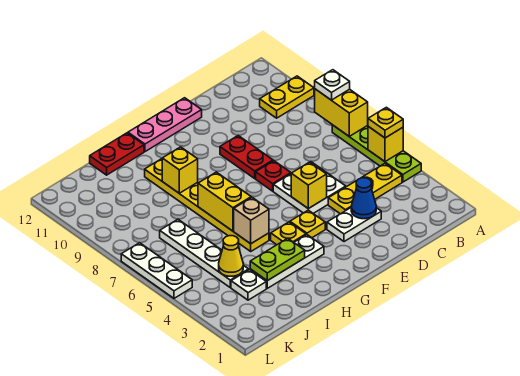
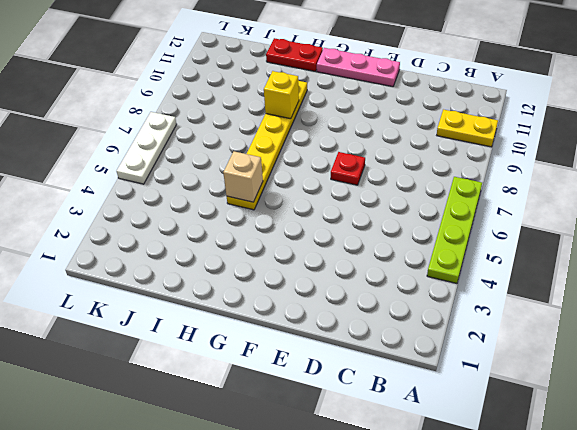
none -> yellow plate B4:D4 level 1
none -> white plate D3:E3 level 1
none -> white plate D5:E6 level 1

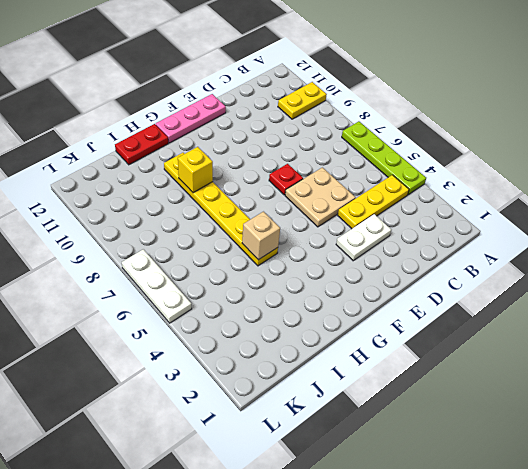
tan plate D5:E6 level 1 -> white plate D5:E6 level 1
none -> red plate E8:E9 level 1
none -> yellow plate F4 level 1
none -> white plate G3:I3 level 1

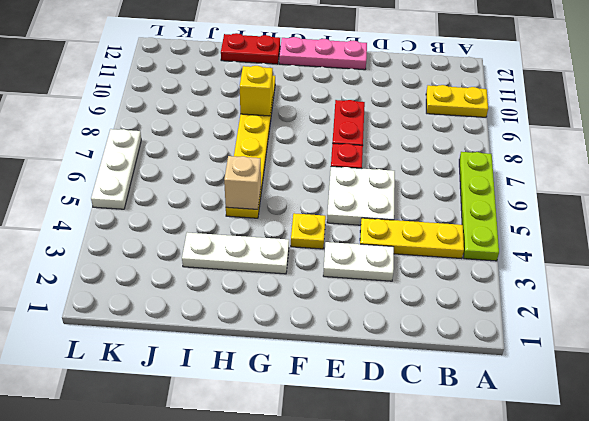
none -> yellow plate G4 level 1
none -> white plate J3 level 1
none -> white plate J4:J7 level 1

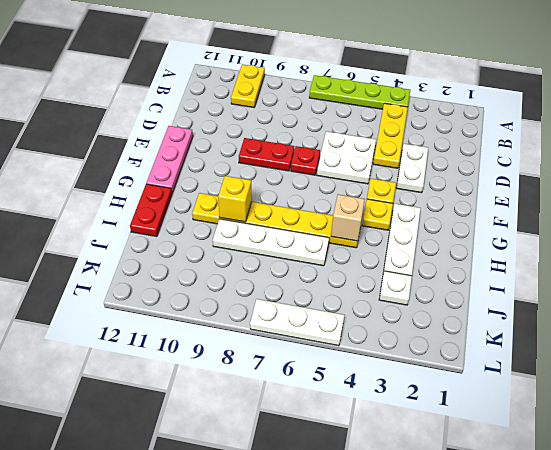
white plate I6:I9 level 1 -> white plate J4:J7 level 1
none -> yellow brick A5 level 2
none -> yellow brick A7:A8 level 2
none -> blue cone D3 level 2

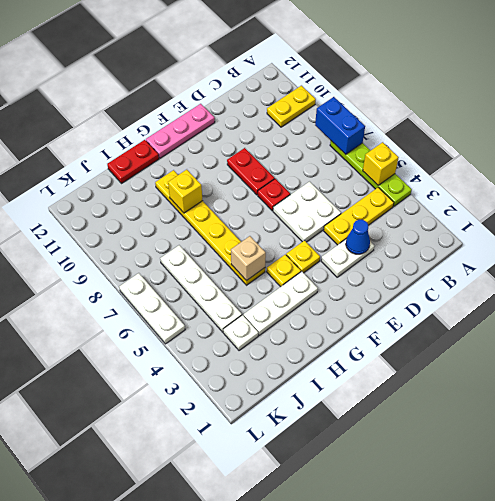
blue brick A7:A8 level 2 -> yellow brick A7:A8 level 2
none -> yellow brick E5 level 2
none -> lime plate H3:I3 level 2
none -> yellow brick H6:H7 level 2

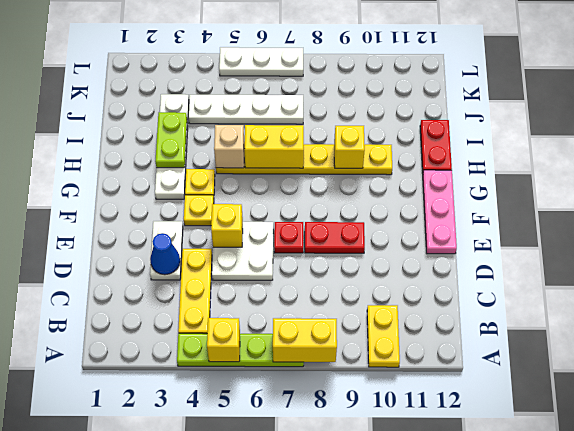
none -> yellow cone J4 level 2
none -> yellow plate A5 level 3
none -> white plate A8 level 3

